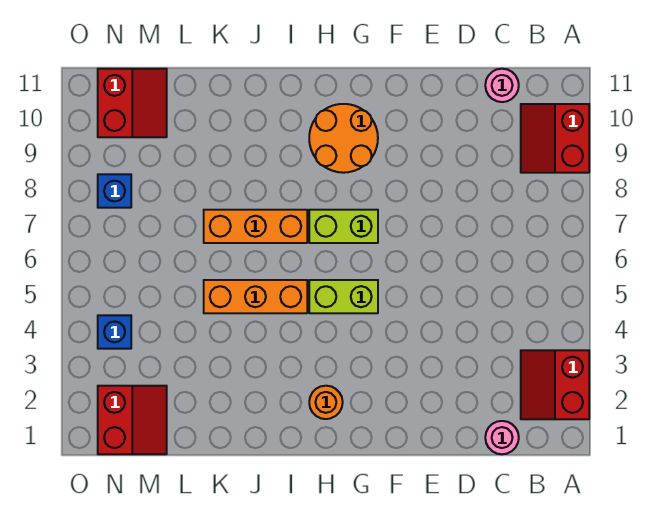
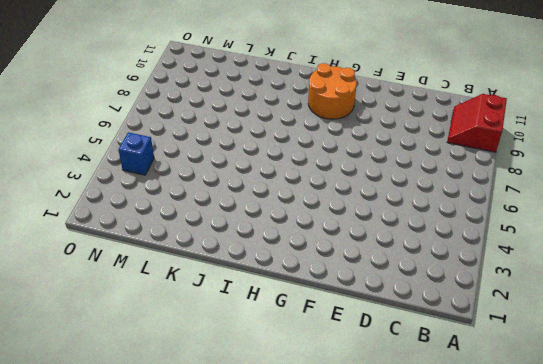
none -> red slope A2:B3 level 1 top A
none -> pink round brick C1 level 1
none -> pink round brick C11 level 1

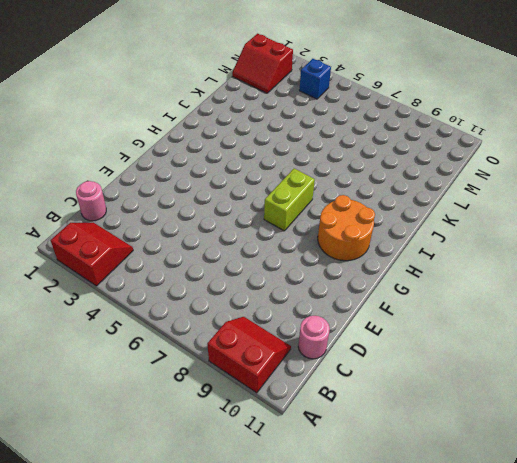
none -> lime brick G5:H5 level 1
none -> orange round brick H2 level 1
none -> orange brick I5:K5 level 1

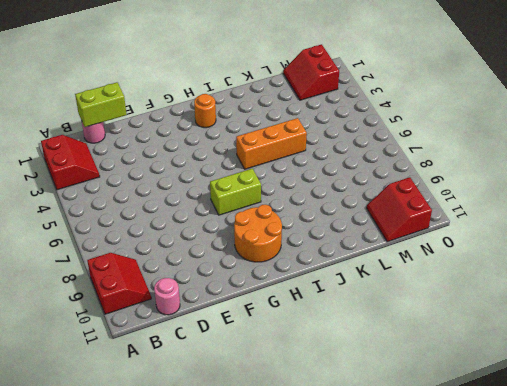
lime brick C1:D1 level 2 -> lime brick G5:H5 level 1
none -> orange brick I7:K7 level 1
none -> blue brick N4 level 1
none -> blue brick N8 level 1

